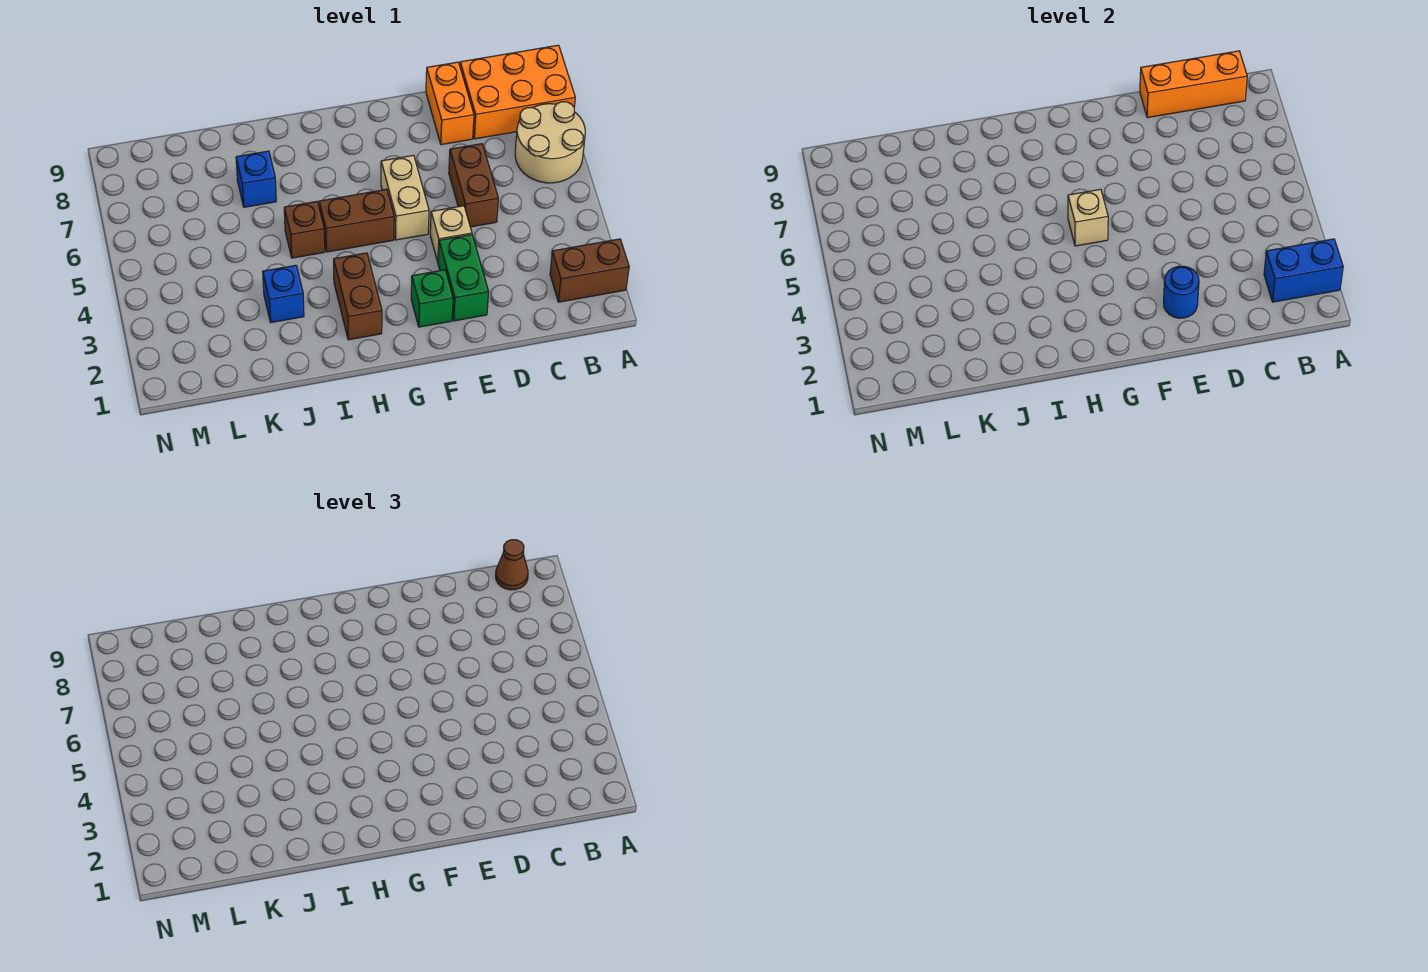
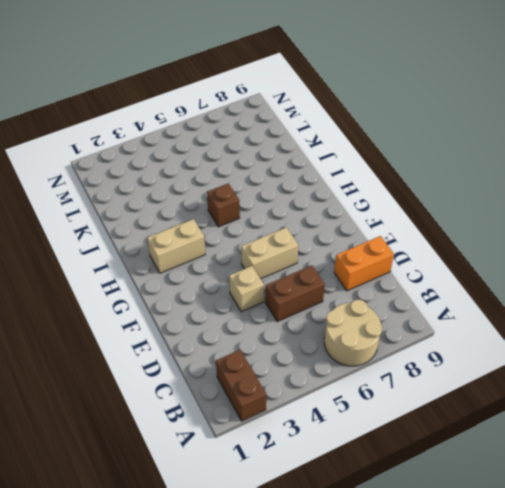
tan brick H2:H3 level 1 -> brown brick H2:H3 level 1
none -> orange brick A8:C9 level 1
none -> green brick E2:E3 level 1
none -> green brick F2 level 1

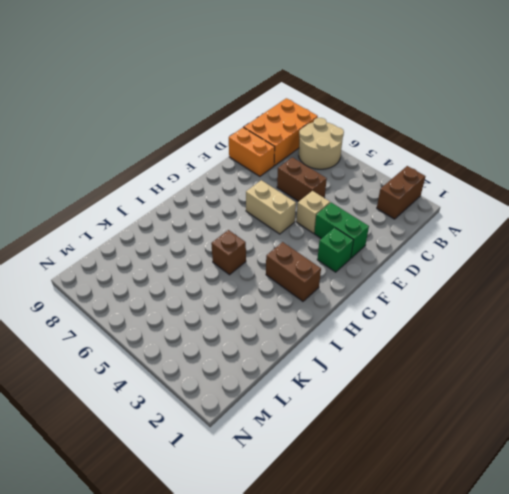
none -> brown brick G5:H5 level 1
none -> blue brick J3 level 1
none -> blue brick J7 level 1

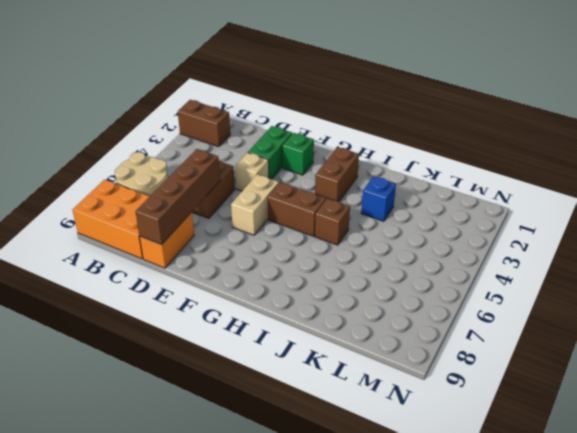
brown brick D6:D9 level 2 -> orange brick B9:D9 level 2
none -> blue brick J7 level 1
none -> blue brick A2:B2 level 2
none -> blue round brick E2 level 2

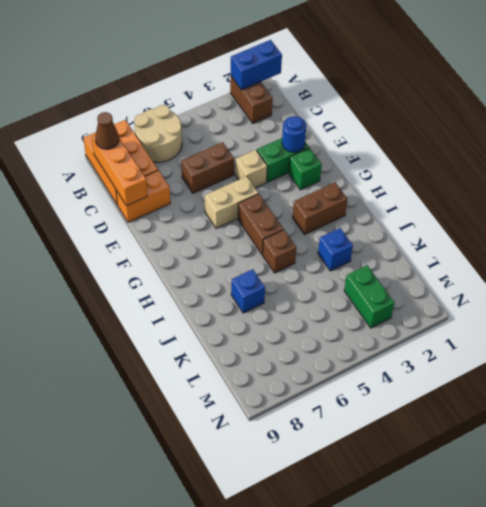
blue brick A1:A2 level 2 -> blue brick A2:B2 level 2
green brick L3:M3 level 1 -> none
none -> tan brick G5 level 2

